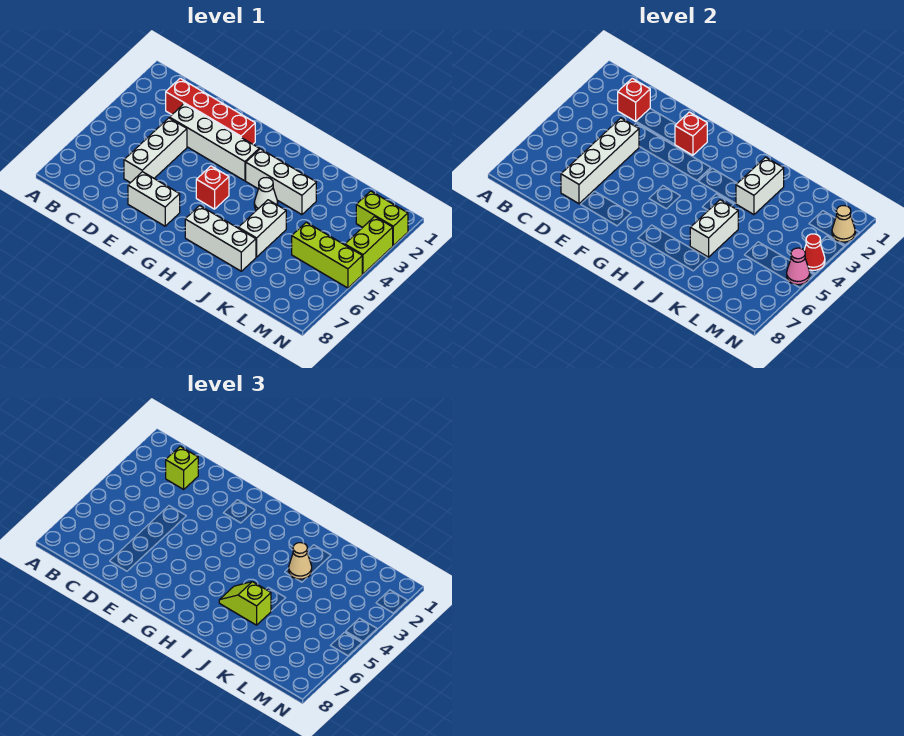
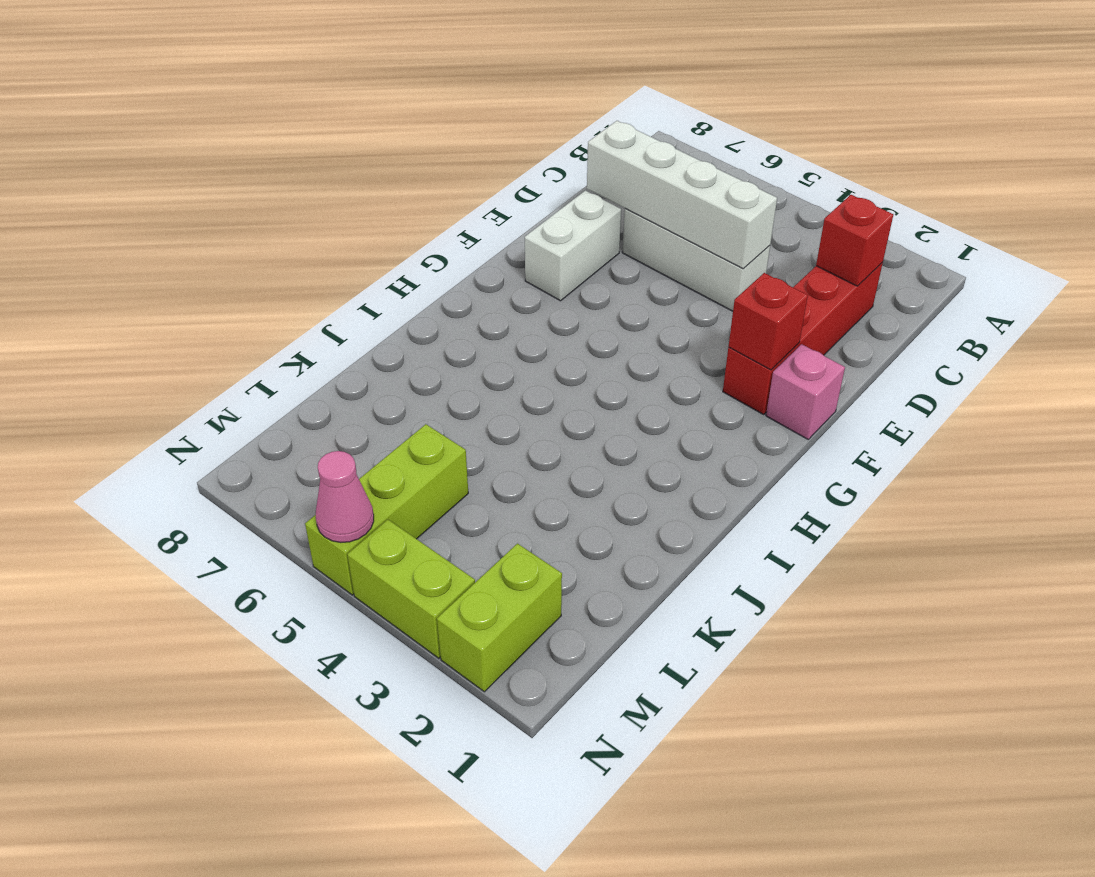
pink brick F1 level 1 -> none
none -> white brick D3:G3 level 1
none -> red brick G5 level 1
none -> white brick H3:J3 level 1

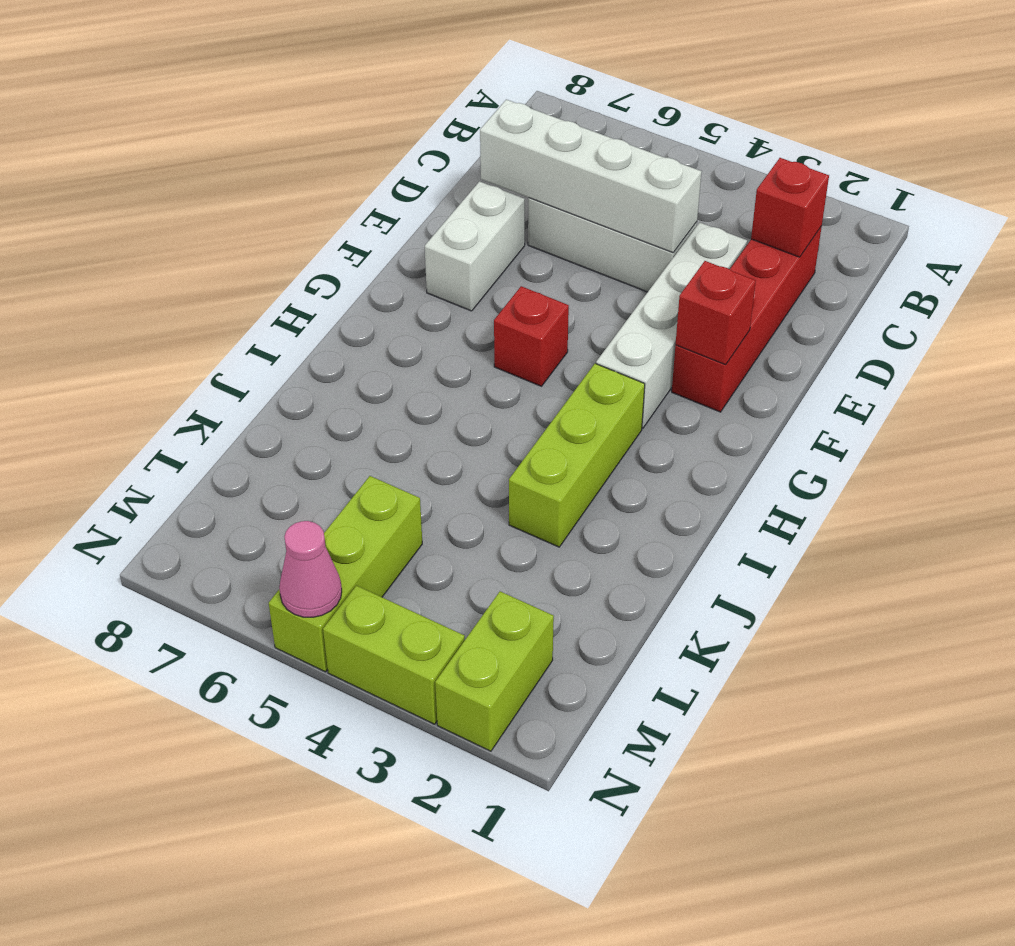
lime brick H3:J3 level 1 -> white brick H3:J3 level 1
none -> white brick H7:J7 level 1
none -> white cone I4 level 1
none -> white brick J5:J6 level 1

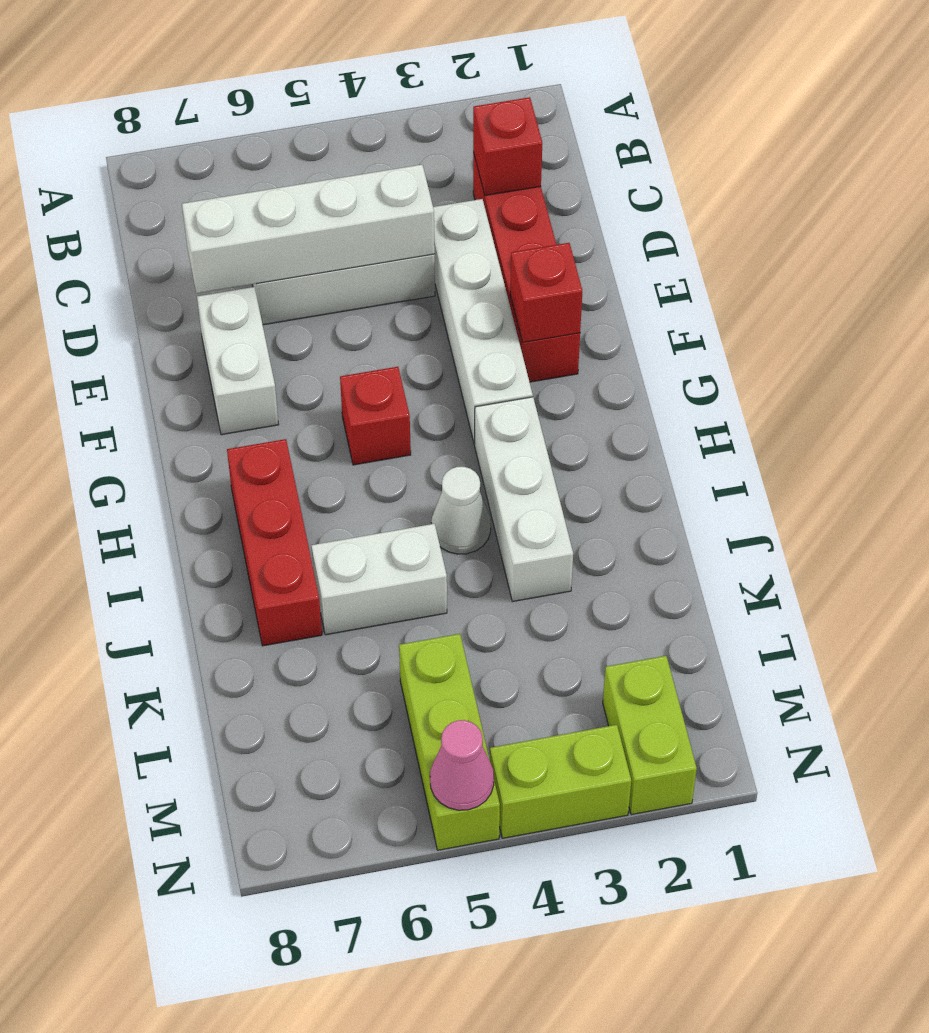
red brick H7:J7 level 1 -> white brick H7:J7 level 1
none -> white brick J2:J3 level 2
none -> white brick J5:J6 level 2
none -> tan cone N2 level 2

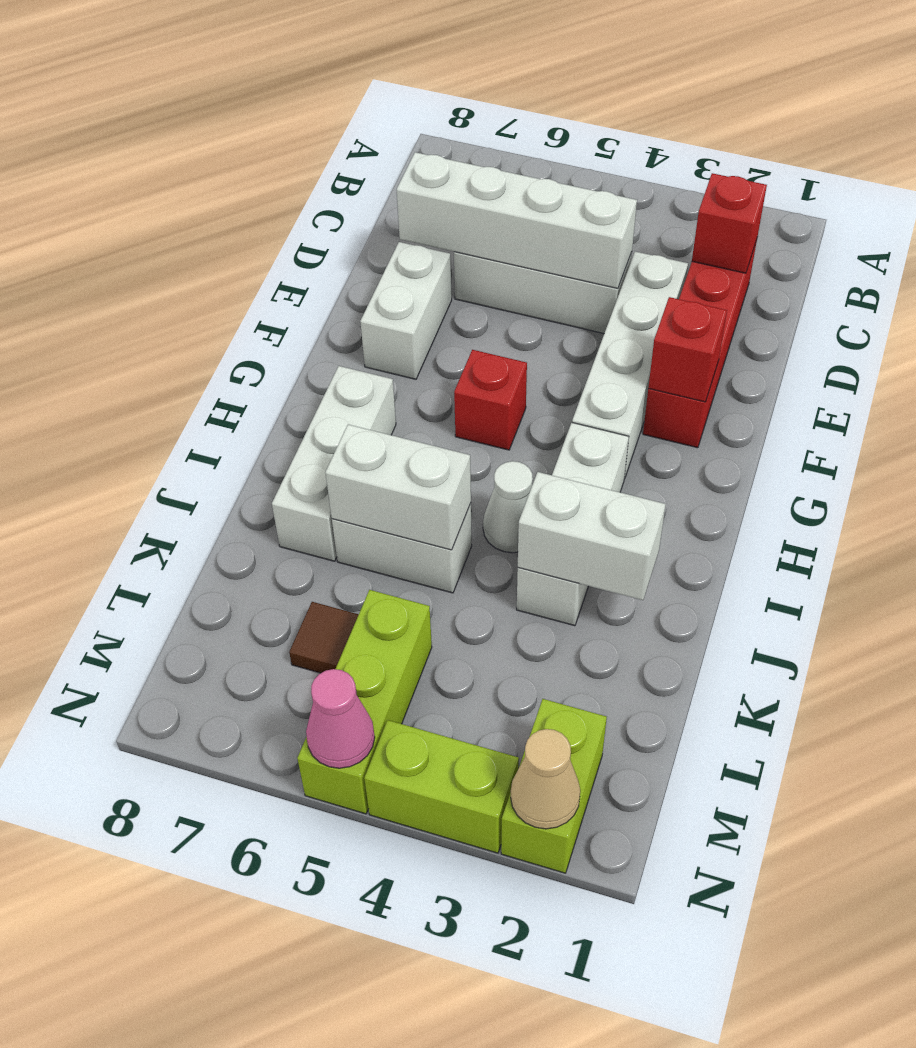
brown tile L6 level 1 -> none
none -> red cone N4 level 2
none -> lime brick C2 level 3
none -> lime slope I6:J6 level 3 top J

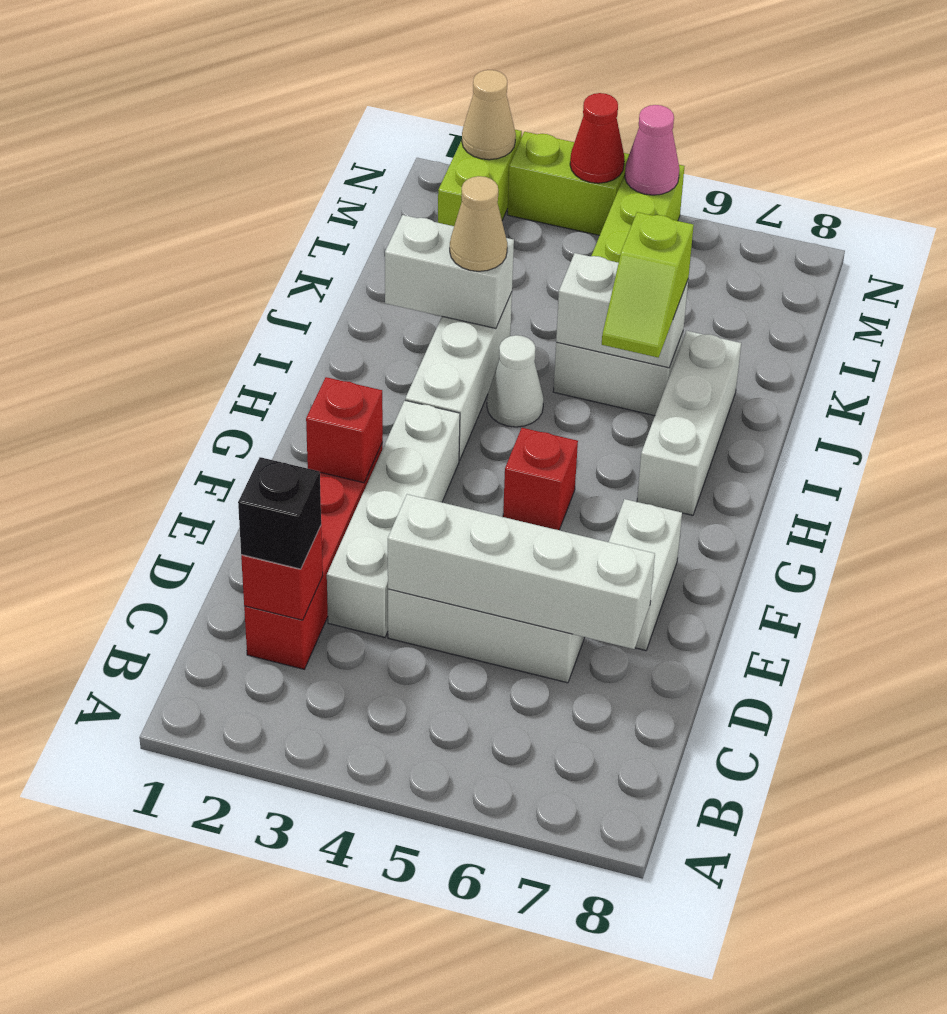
black brick C2 level 3 -> lime brick C2 level 3

